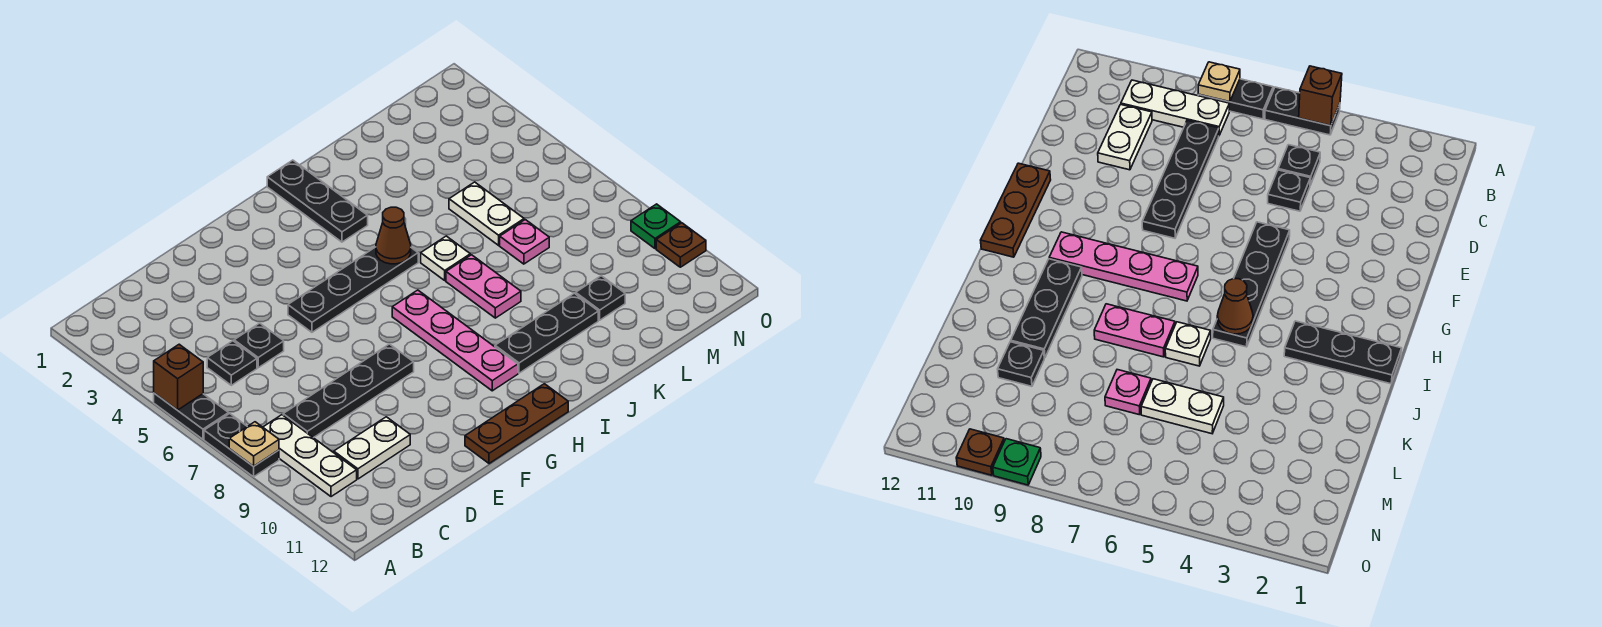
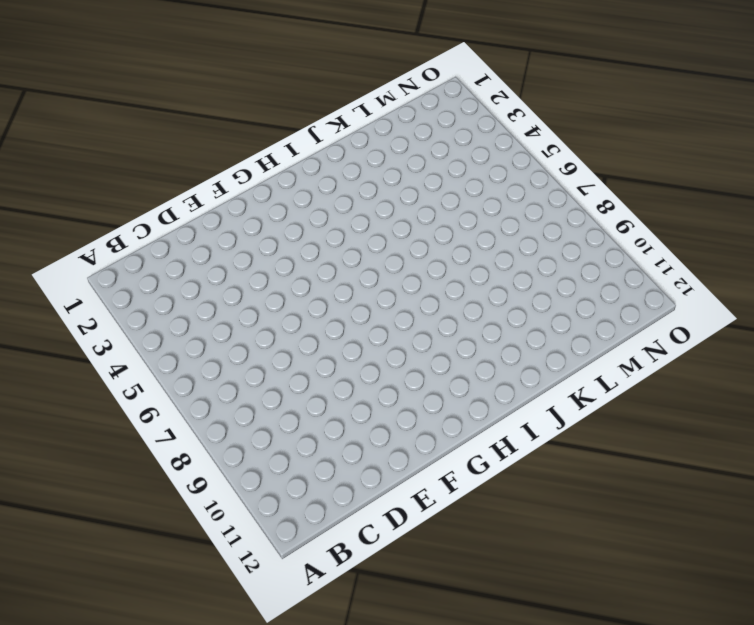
none -> black plate A5:A6 level 1
none -> black plate A7:A8 level 1
none -> white plate B8:B10 level 1

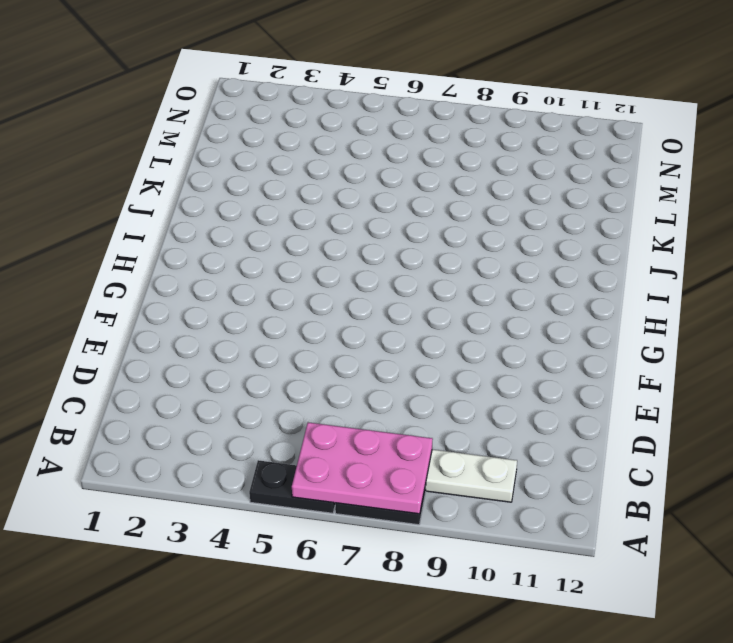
pink plate A6:B8 level 2 -> tan plate A8 level 2
none -> black plate C5 level 1
none -> black plate C8:F8 level 1
none -> white plate C10:D10 level 1

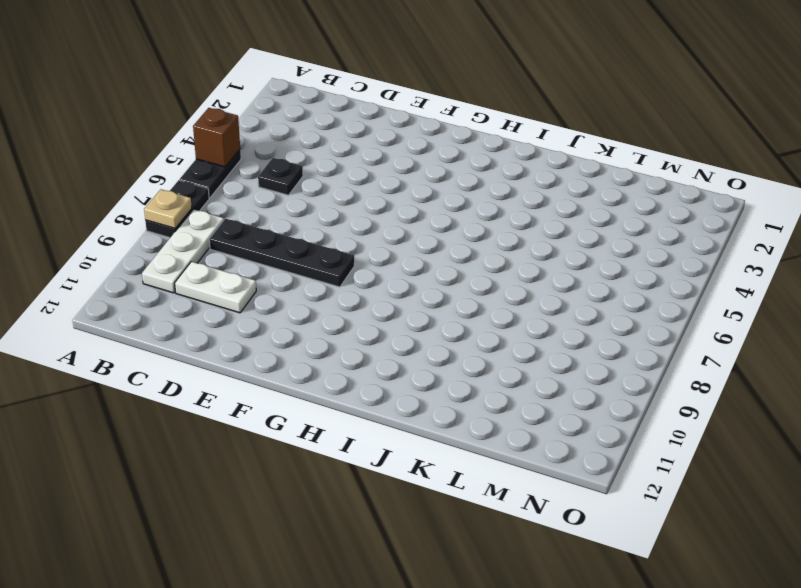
none -> black plate D5 level 1
none -> black plate F5:I5 level 1
none -> brown plate F12:H12 level 1

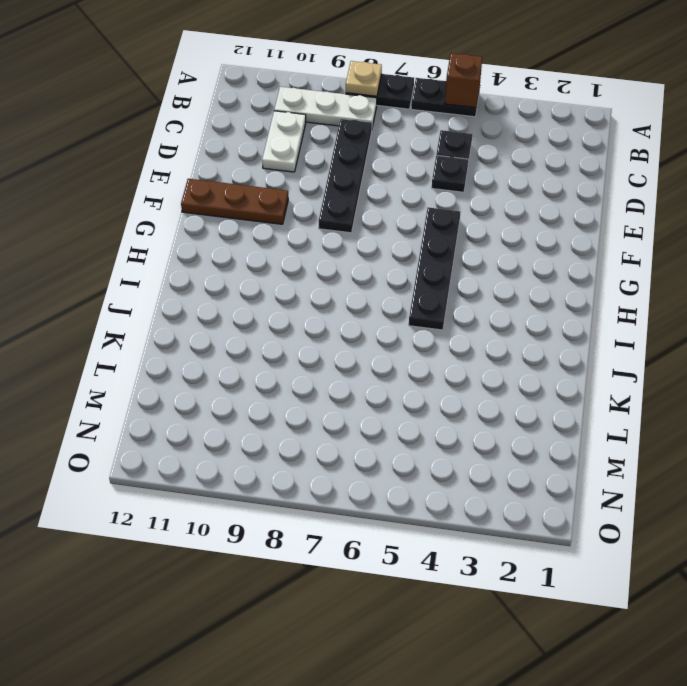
brown plate F10:F12 level 1 -> brown plate F12:H12 level 1
none -> pink plate H7:H10 level 1
none -> black plate I1:I3 level 1
none -> black plate I10:K10 level 1

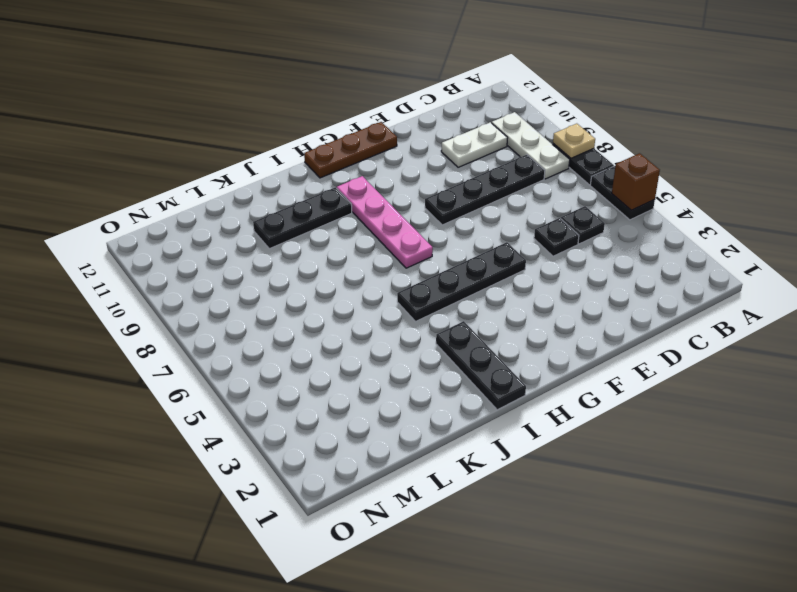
none -> white plate J6 level 1
none -> pink plate J7:J8 level 1
none -> white plate L5:L6 level 1

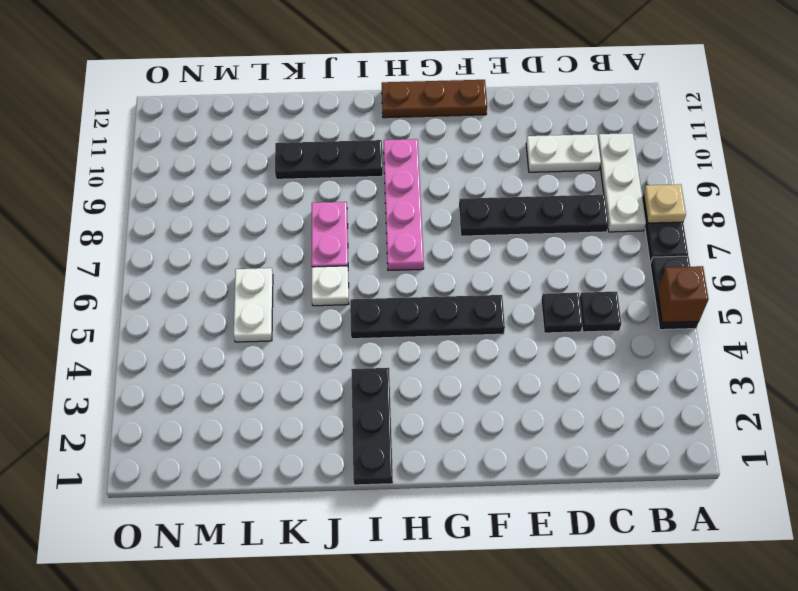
none -> pink plate L7 level 1
none -> black plate L10 level 1
none -> green plate O9 level 1

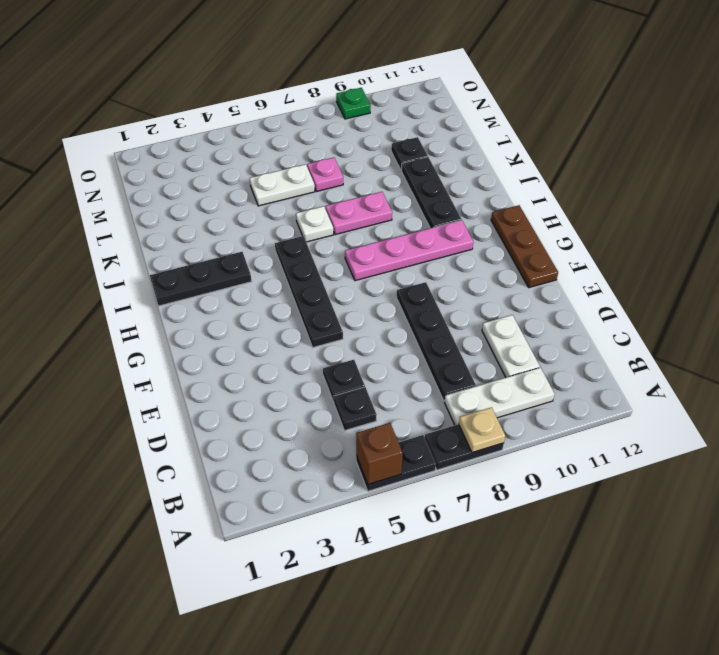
none -> brown plate O10 level 1
none -> brown cone I5 level 2

